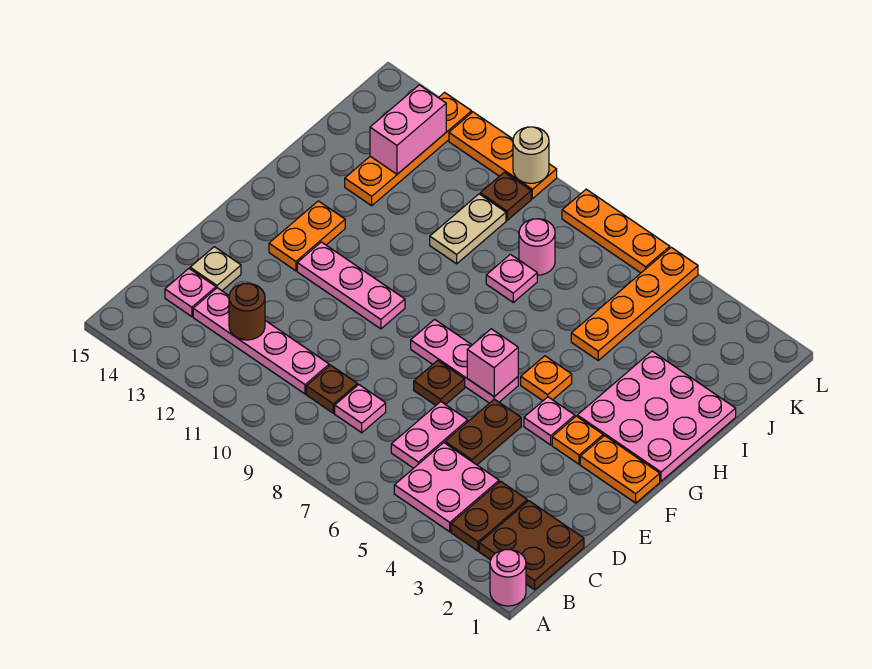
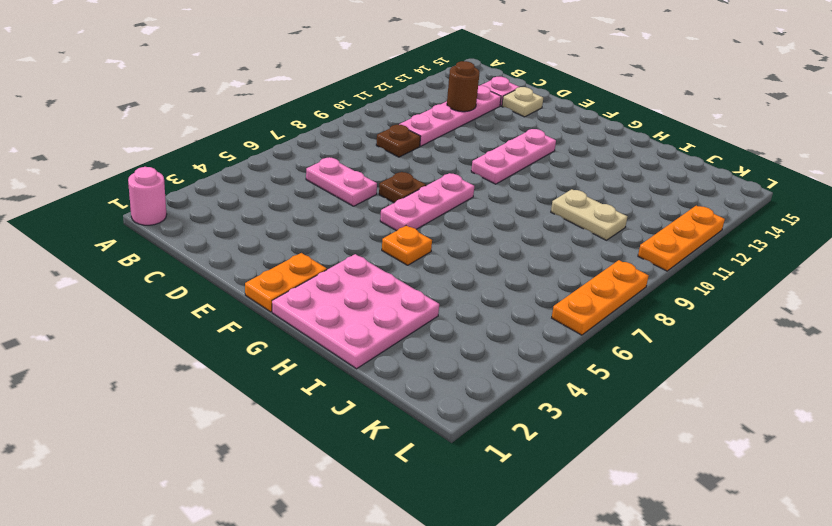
none -> brown plate B1:C2 level 1
none -> brown plate B3:C3 level 1
none -> pink plate B4:C5 level 1
none -> pink plate C8 level 1

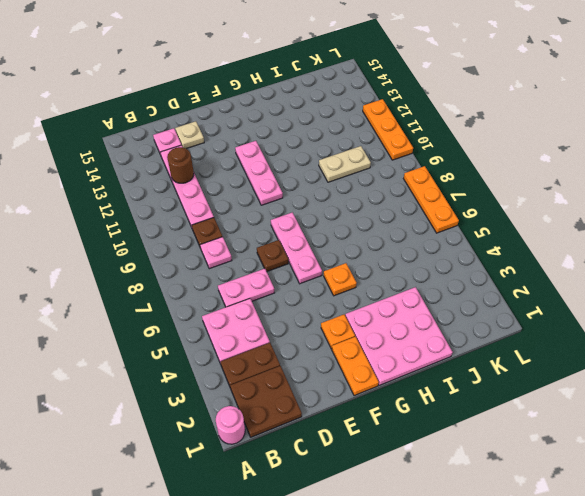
none -> brown plate D5:E5 level 1
none -> pink plate F4 level 1
none -> orange plate F13:G13 level 1
none -> orange plate I5:L5 level 1

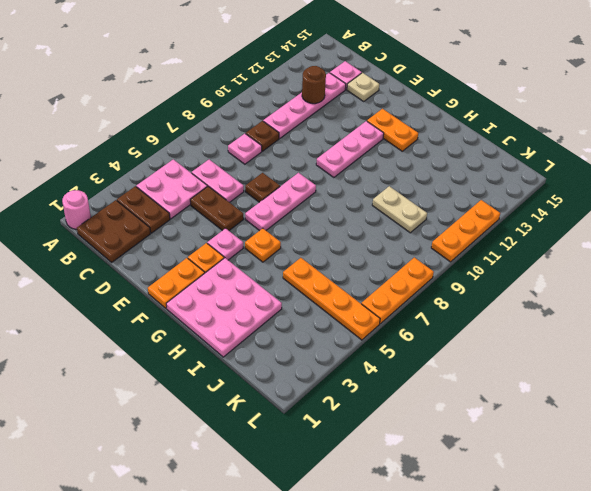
none -> pink plate I8 level 1
none -> orange plate I13:L13 level 1
none -> pink round brick J8 level 1
none -> brown plate K10 level 1

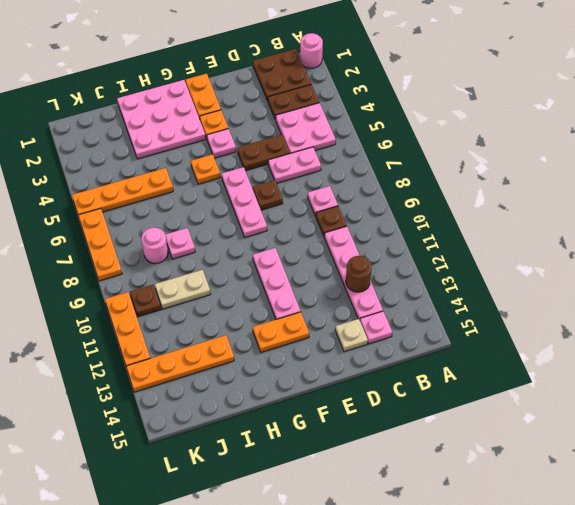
none -> pink brick F6 level 2
none -> pink brick J13:K13 level 2
none -> tan round brick L10 level 2

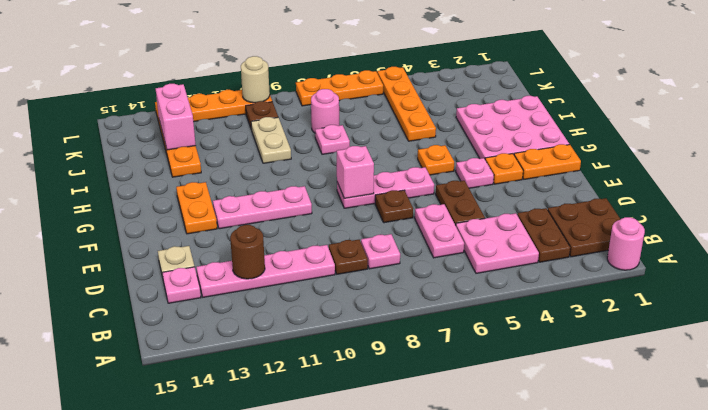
pink brick F8 level 2 -> pink brick F6 level 2

